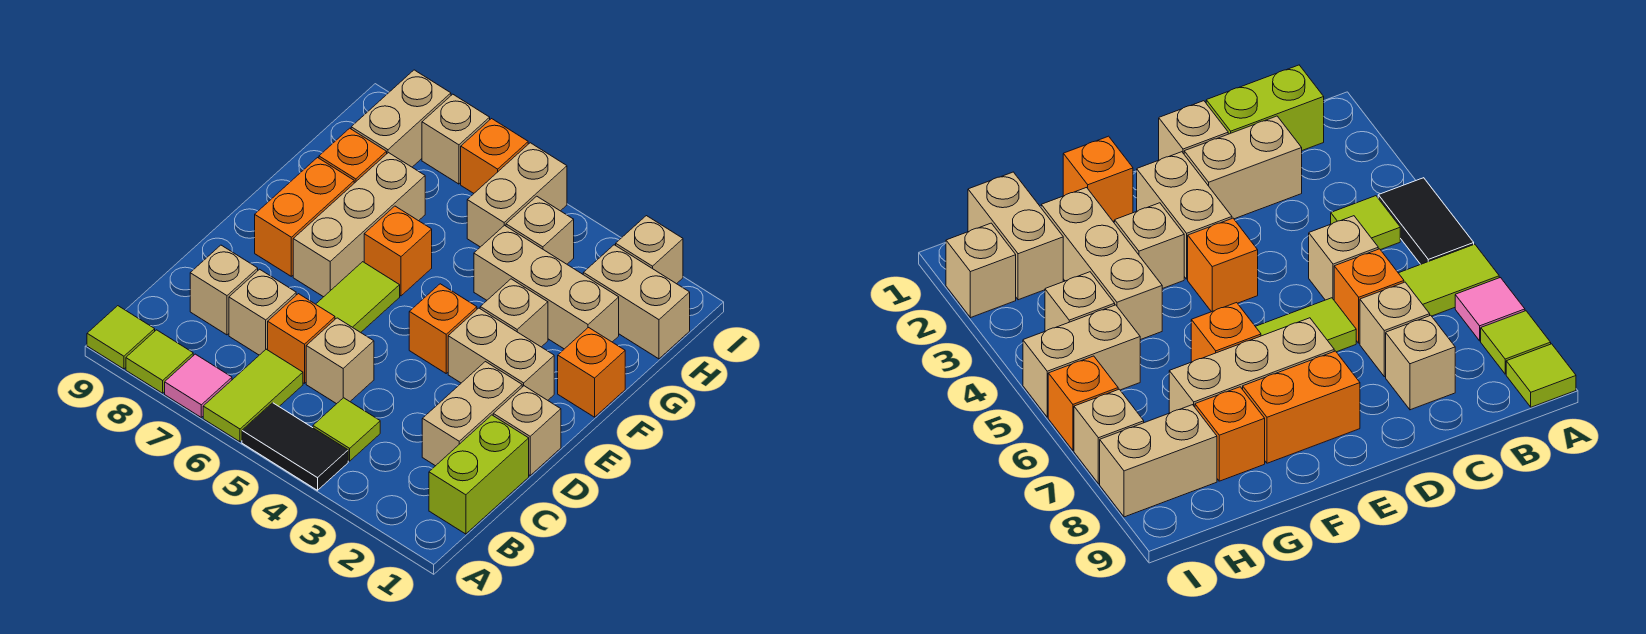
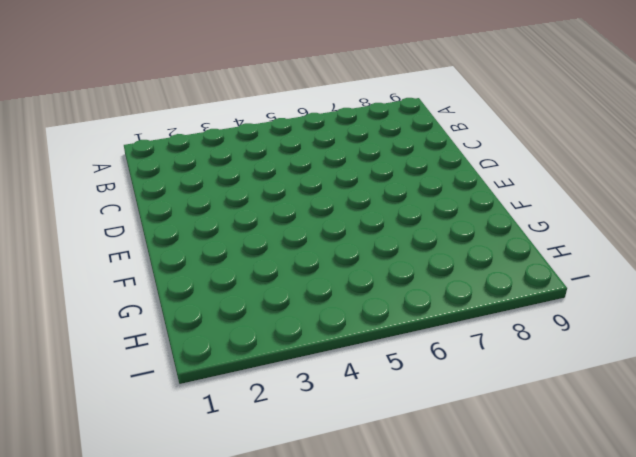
none -> black tile A4:A5 level 1
none -> lime tile A6:B6 level 1
none -> pink tile A7 level 1
none -> lime tile A8 level 1

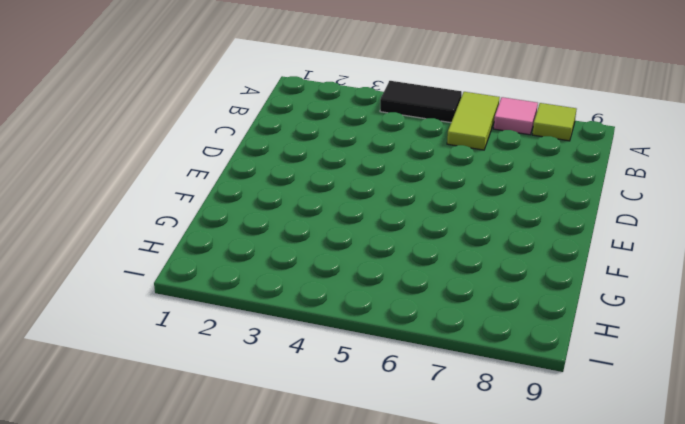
none -> lime tile A9 level 1
none -> lime brick B1:C1 level 1
none -> lime tile B4 level 1
none -> tan brick C2:D2 level 1

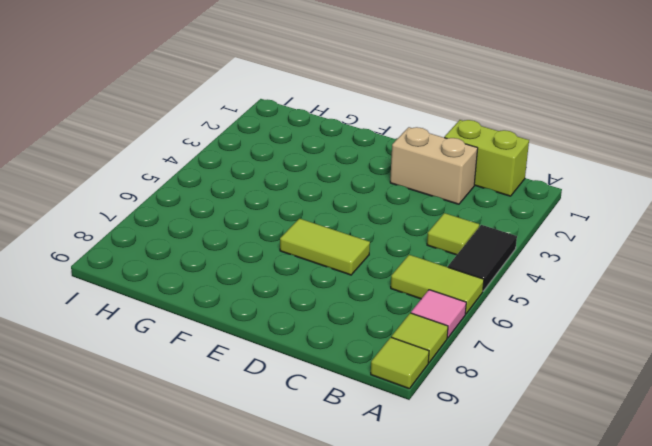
none -> tan brick C5 level 1
none -> orange brick C6 level 1
none -> tan brick C7 level 1
none -> tan brick C8 level 1

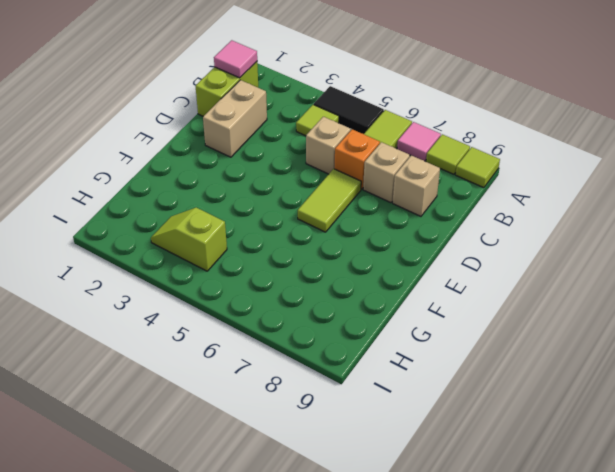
pink tile B1 level 2 -> none
lime slope H3:H4 level 1 top 4 -> tan brick H4 level 1
none -> tan brick D1 level 1
none -> tan brick E2:E3 level 1
none -> orange brick E4 level 1
none -> tan brick E7:G7 level 1

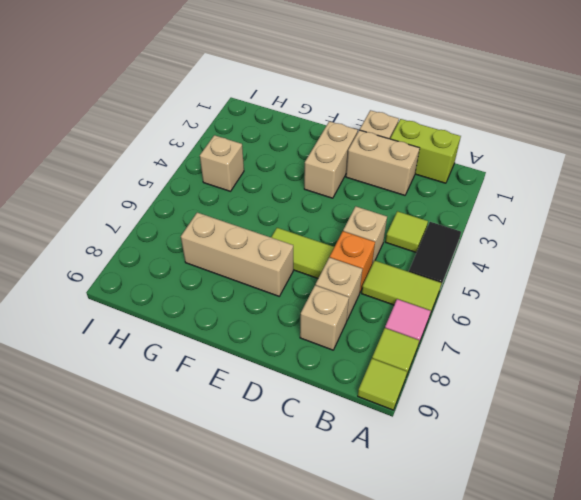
none -> orange brick E4 level 1
none -> orange brick E8:F8 level 1
none -> orange brick F1 level 1
none -> tan brick F3 level 1

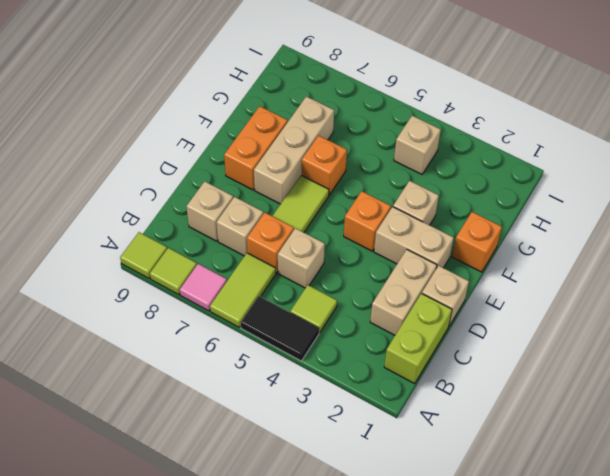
none -> tan brick G2:G4 level 1
none -> orange brick G8 level 1
none -> tan brick H1:H2 level 1
none -> tan brick H5:I5 level 1

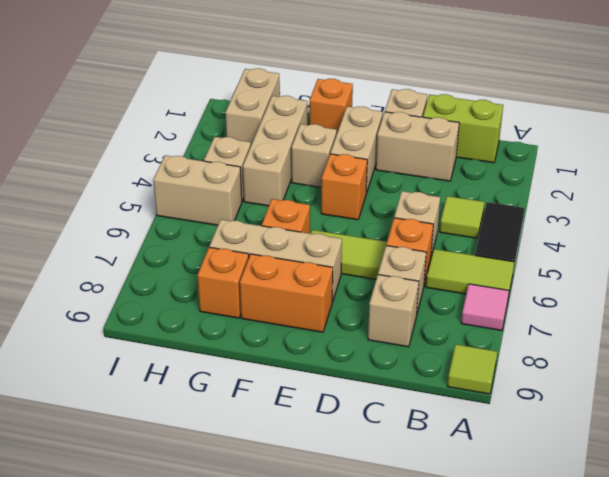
none -> lime tile A8 level 1
none -> tan brick H8:I8 level 1
none -> tan brick I2 level 1
none -> orange brick I6 level 1

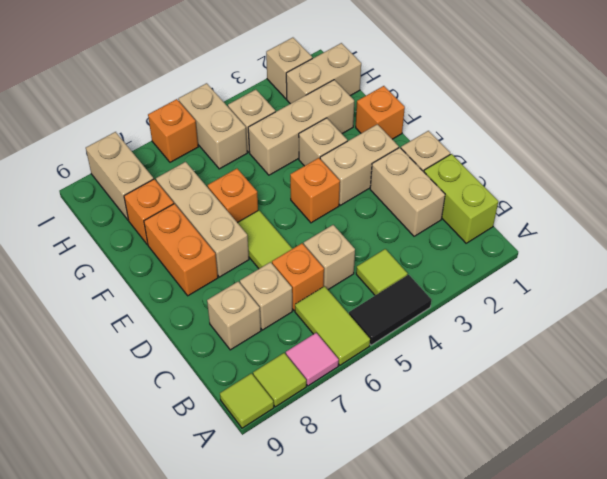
none -> tan brick I7 level 1

